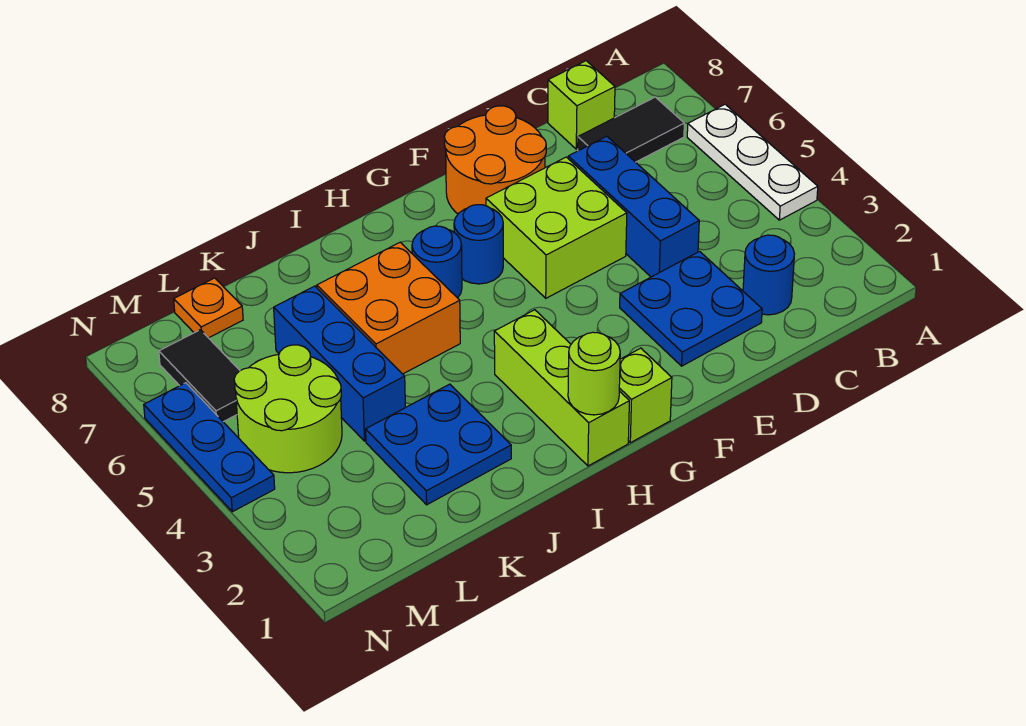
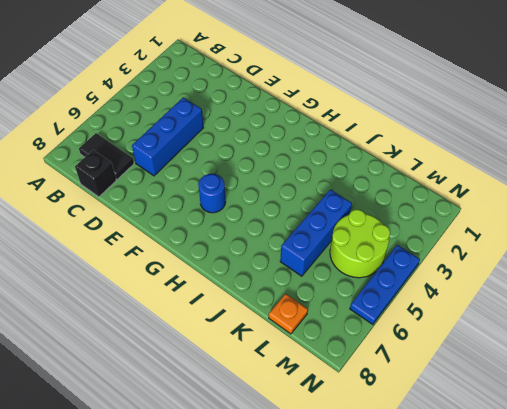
black brick C8 level 1 -> lime brick C8 level 1
none -> white plate A4:A6 level 1
none -> blue round brick C2 level 1
none -> blue plate D2:E3 level 1

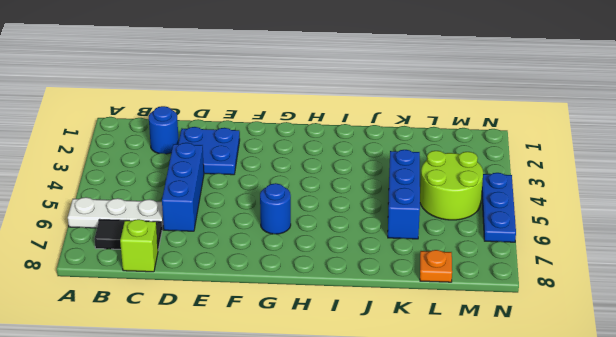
white plate A6:C6 level 1 -> white plate A4:A6 level 1
none -> lime brick E5:F6 level 1
none -> orange round brick E7:F8 level 1
none -> lime brick G1 level 1

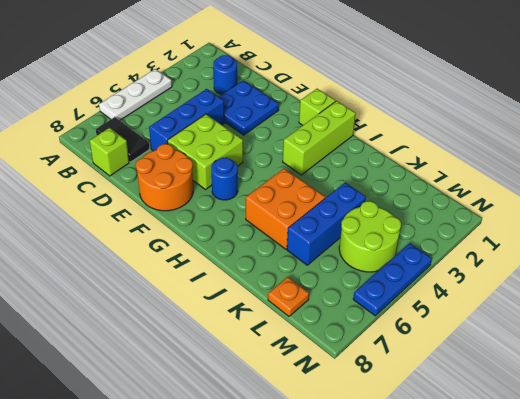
none -> blue round brick H6 level 1
none -> blue plate J2:K3 level 1
none -> black tile M6:M7 level 1

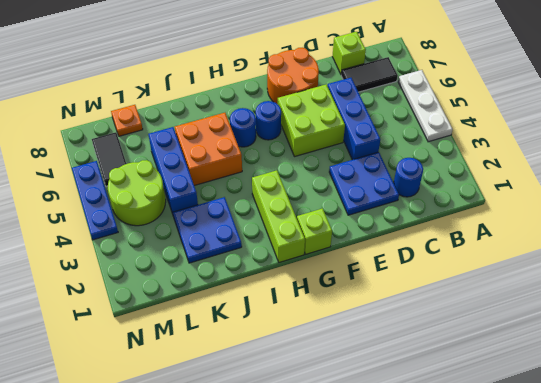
none -> lime round brick H1 level 2

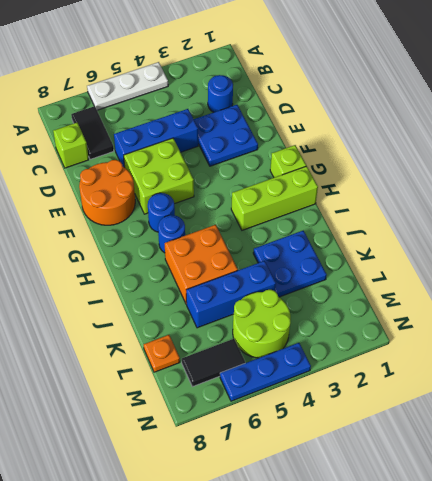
none -> lime round brick H1 level 2

